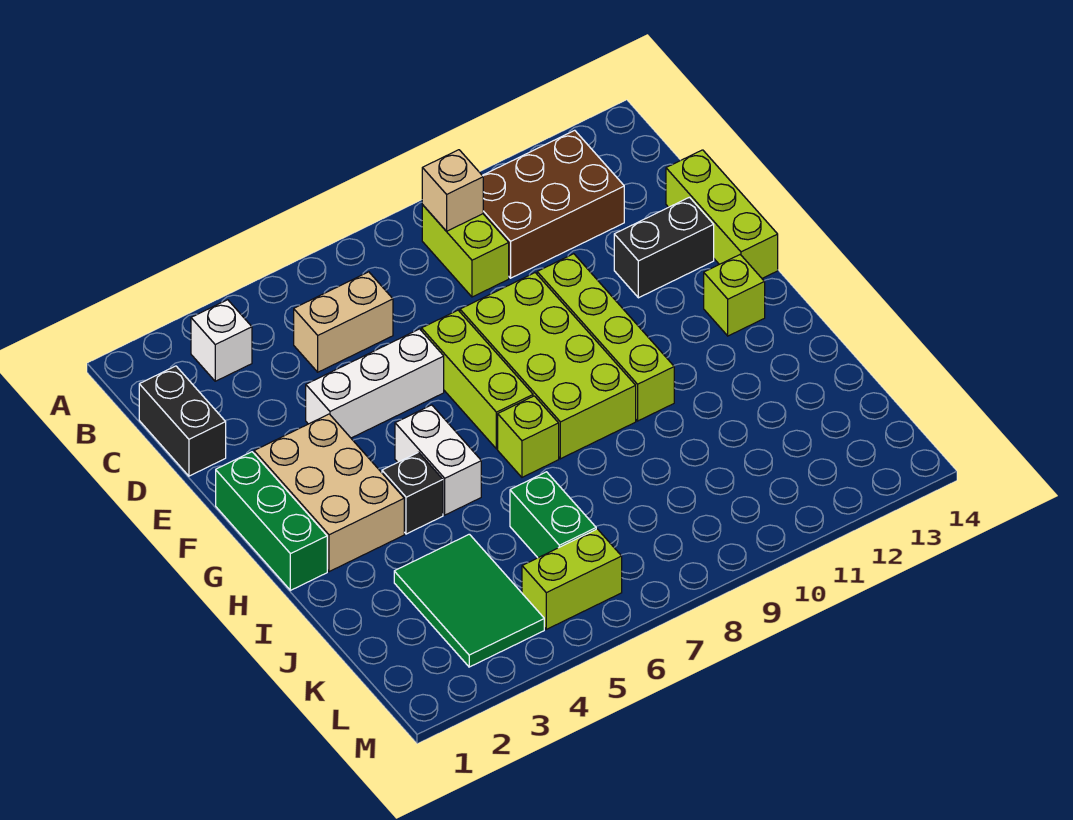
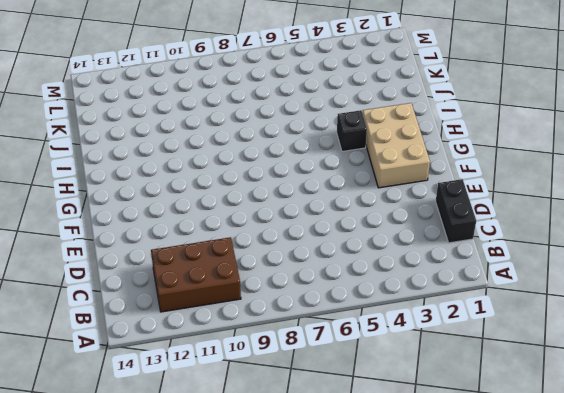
none -> white brick B3 level 1
none -> lime brick B9:C9 level 1
none -> tan brick C5:C6 level 1

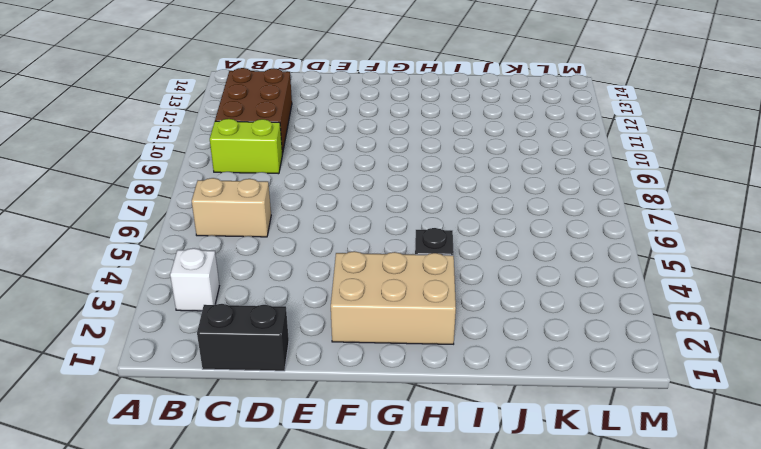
tan brick B6:C6 level 1 -> tan brick C5:C6 level 1
none -> lime brick D14:F14 level 1
none -> white brick E4:E6 level 1
none -> lime brick E7:G7 level 1

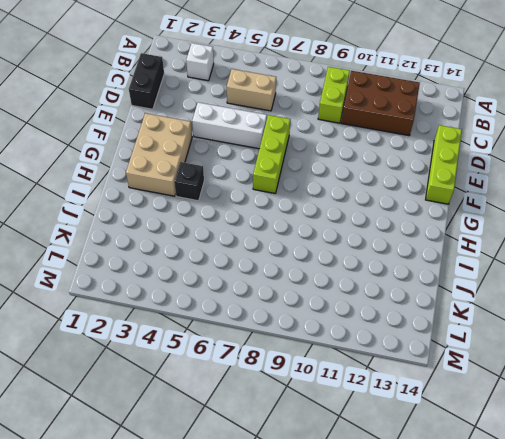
none -> lime brick E8:H9 level 1
none -> lime brick E10:H10 level 1
none -> black brick E12:E13 level 1

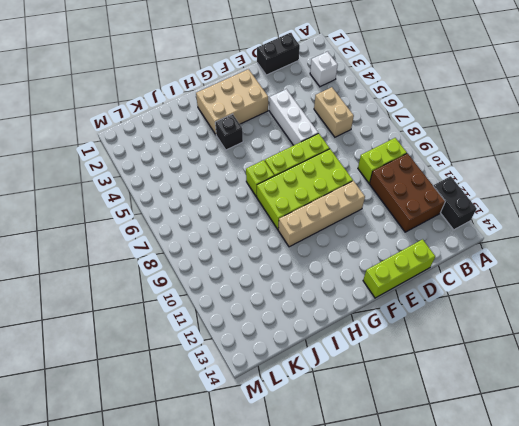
black brick A12:A13 level 1 -> black brick E12:E13 level 1
tan brick E10:H10 level 1 -> lime brick E10:H10 level 1
none -> green brick F1:H1 level 1
none -> white brick G5:H5 level 1
none -> lime brick G13 level 1

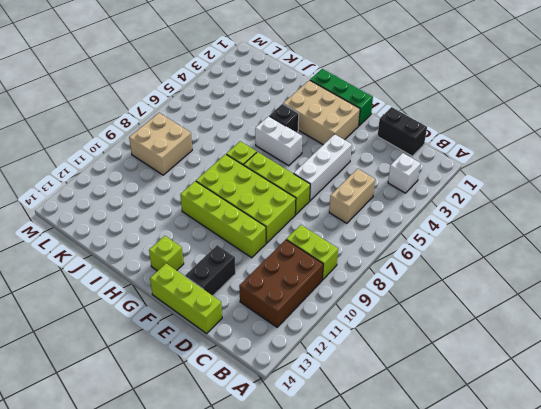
tan brick K8:L9 level 1 -> none
none -> green tile J3:L4 level 1
none -> green brick J6:K6 level 1
none -> lime brick L5:L6 level 1

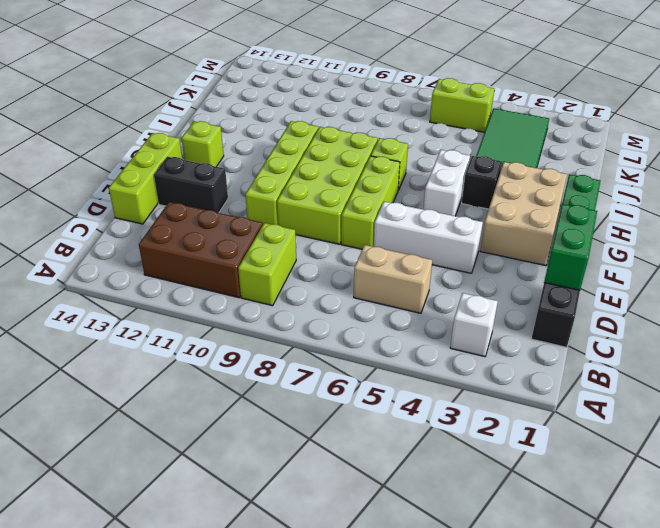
green brick D1:E1 level 2 -> green brick J6:K6 level 1
none -> tan brick B9 level 2

